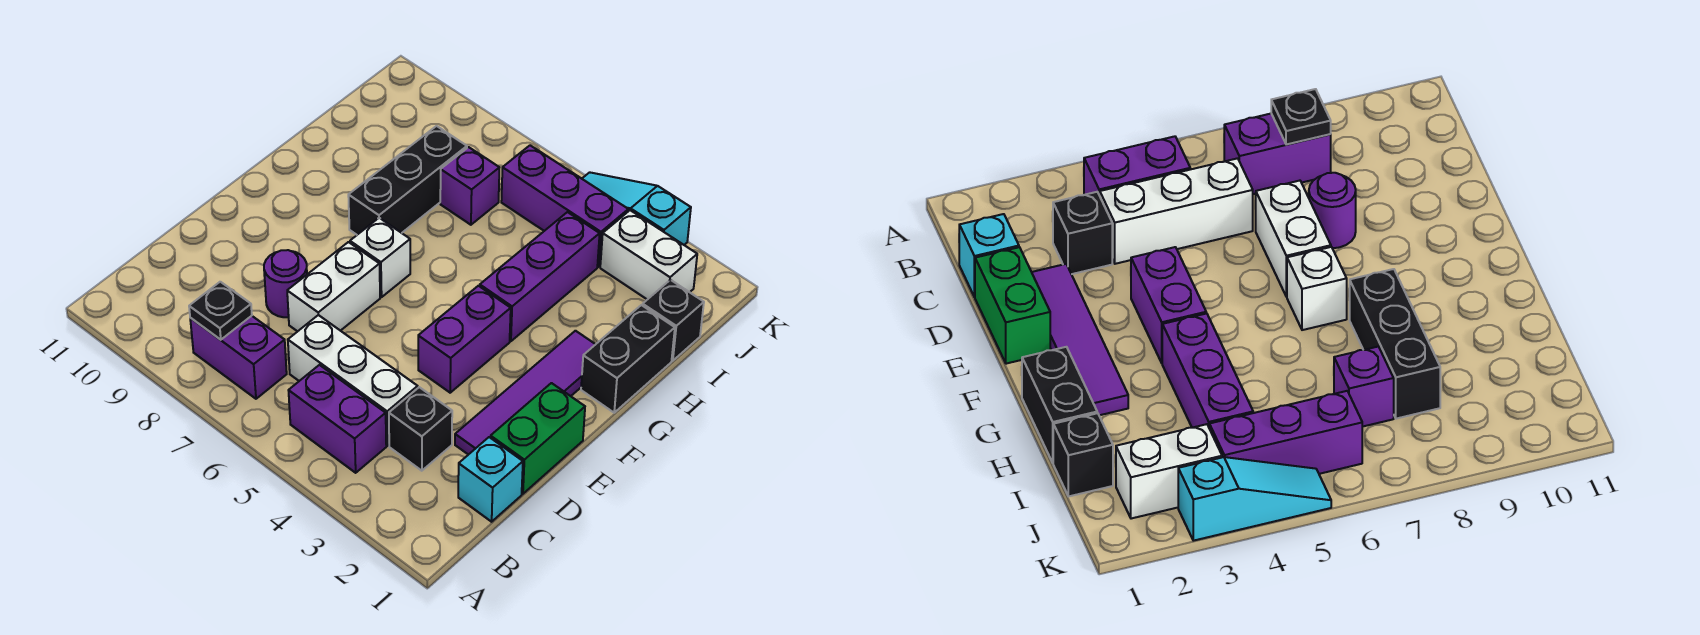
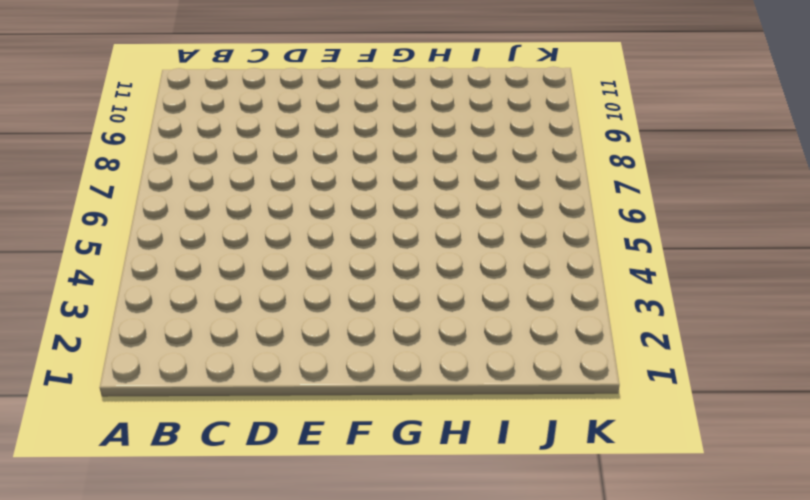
none -> purple brick B4:B5 level 1
none -> purple brick B7:B8 level 1
none -> cyan brick C1 level 1

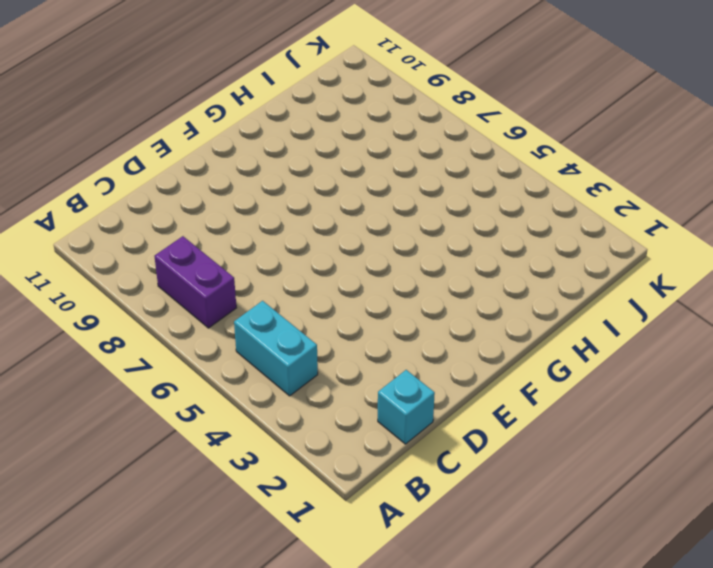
cyan brick B4:B5 level 1 -> purple brick B4:B5 level 1
none -> black brick C3 level 1
none -> white brick C4:C6 level 1
none -> green brick D1:E1 level 1

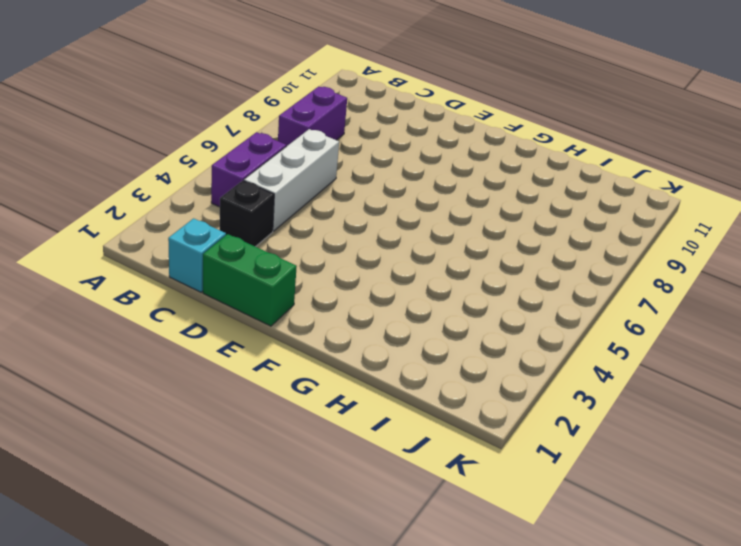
none -> purple tile D2:G2 level 1
none -> white brick D7:E7 level 1
none -> purple round brick D8 level 1

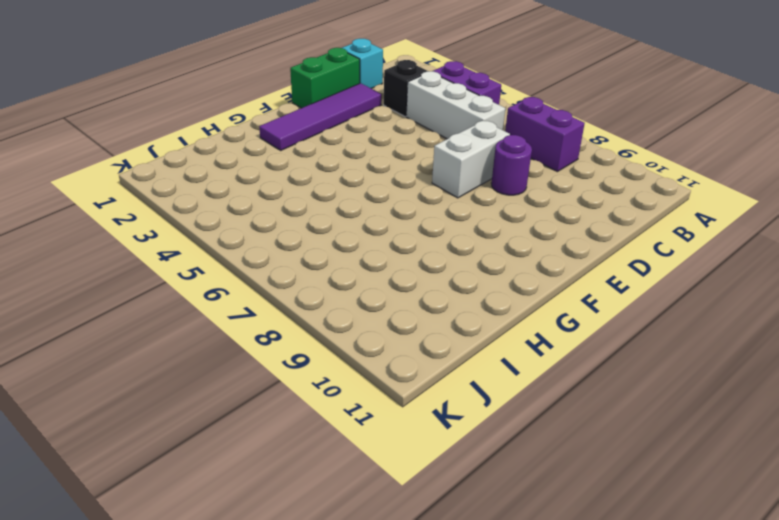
none -> purple brick E4:F4 level 1
none -> white brick F7 level 1
none -> black brick G1:H1 level 1

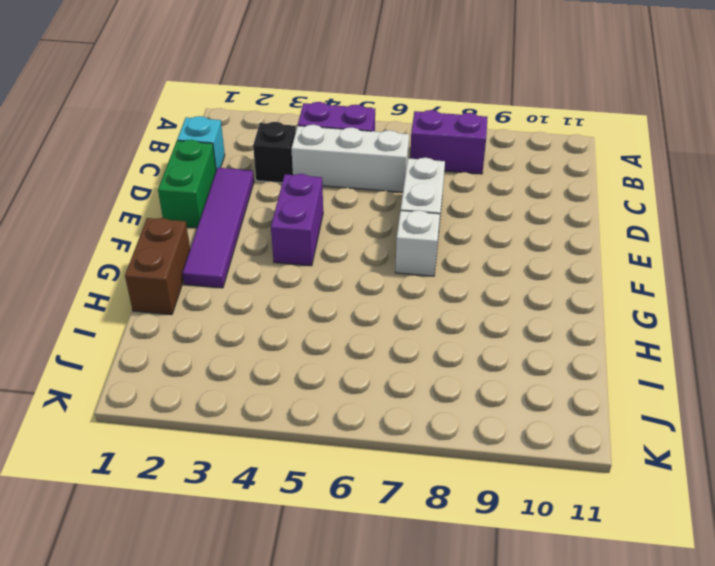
brown brick G1:H1 level 1 -> black brick G1:H1 level 1
none -> purple round brick D8 level 1
none -> purple brick G4:I4 level 1
none -> black brick G8:I8 level 1

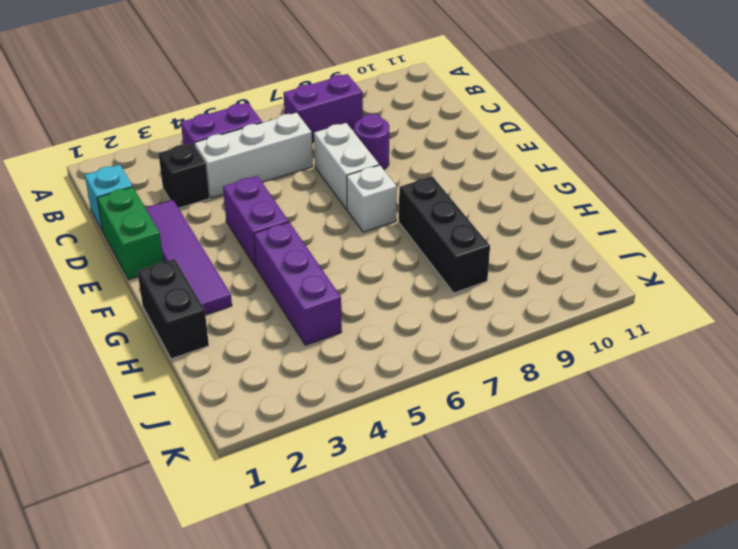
none -> black brick I1 level 1
none -> purple brick I7 level 1
none -> white brick J2:J3 level 1

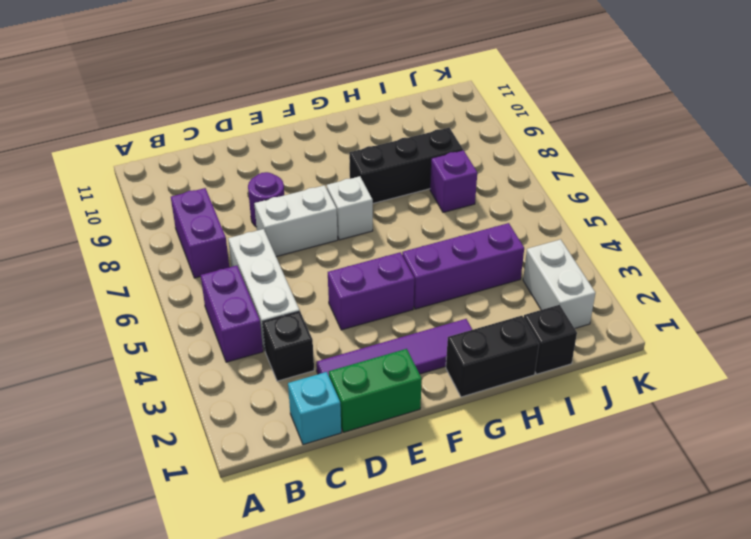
none -> purple brick J4:J6 level 1
none -> cyan slope K3:K5 level 1 top 3
none -> black plate B8 level 2

